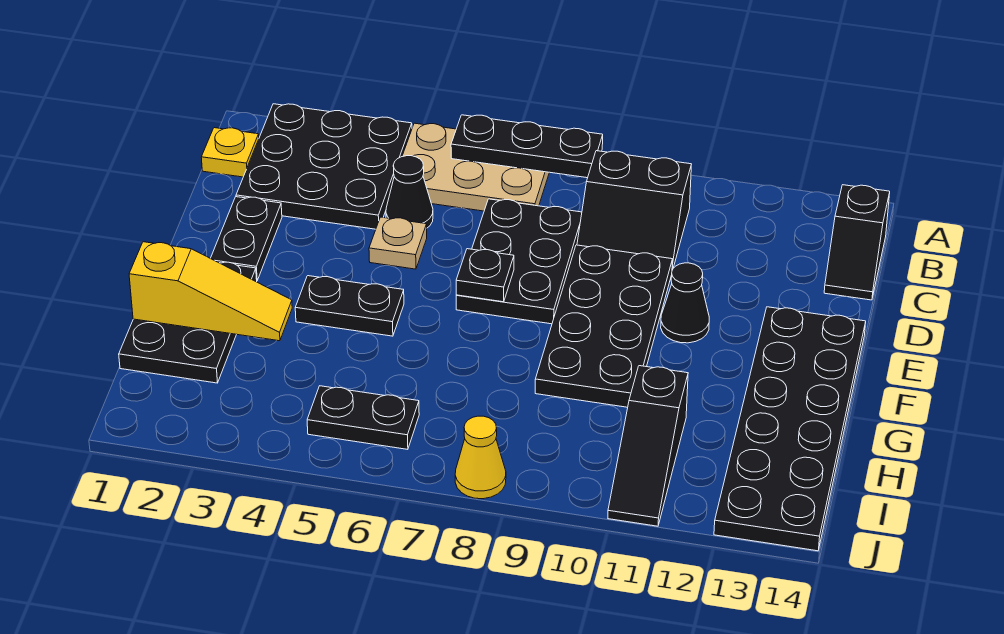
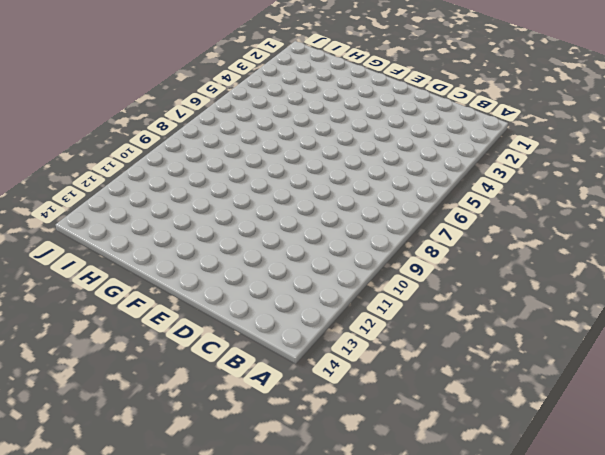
none -> black plate A2:C4 level 1
none -> tan plate A5:B7 level 1
none -> yellow plate B1 level 1

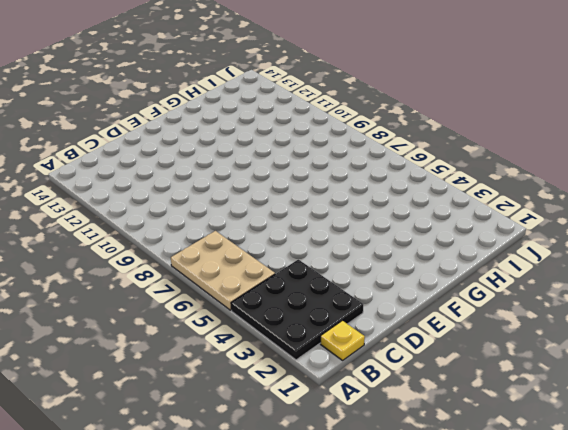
none -> black slope B9:C10 level 1 top B
none -> black slope B14:C14 level 1 top B
none -> black cone C5 level 1

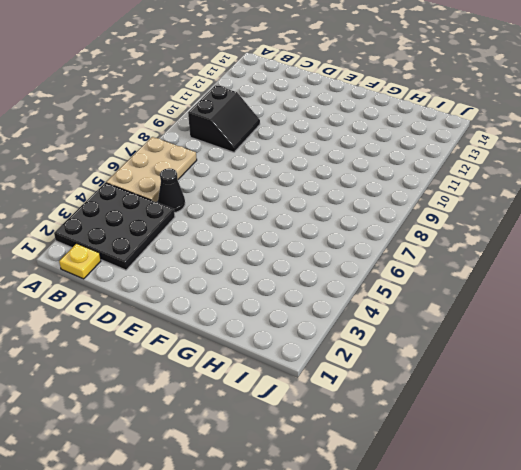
none -> black slope B14:C14 level 1 top B
none -> black plate C7:E8 level 1
none -> black plate D2:E2 level 1

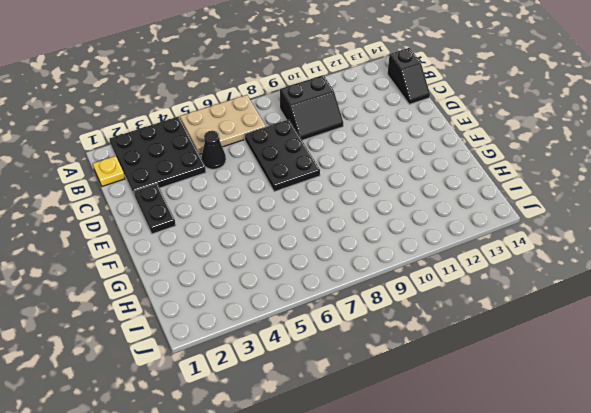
none -> tan plate D5 level 1
none -> black plate D9:G10 level 1
none -> black cone E11 level 1

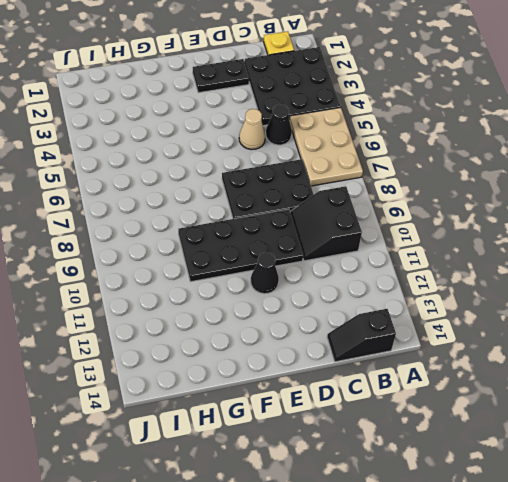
tan cone D5 level 1 -> tan plate D5 level 1
none -> black plate E13:J14 level 1
none -> black plate F1:H2 level 1
none -> black plate F4:F5 level 1

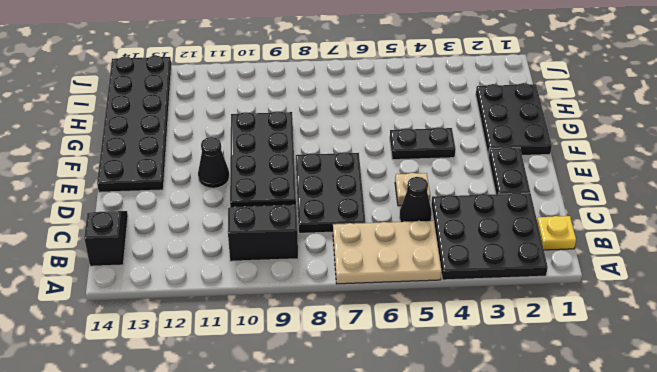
none -> black slope H11:J11 level 1 top H
none -> black plate I5:I6 level 1
none -> yellow cone J8 level 1

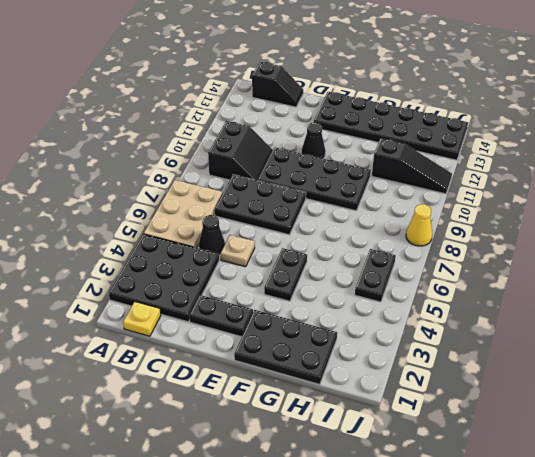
none -> black plate A6:A8 level 2
none -> black plate E7 level 2
none -> yellow slope G1:G3 level 2 top 1

